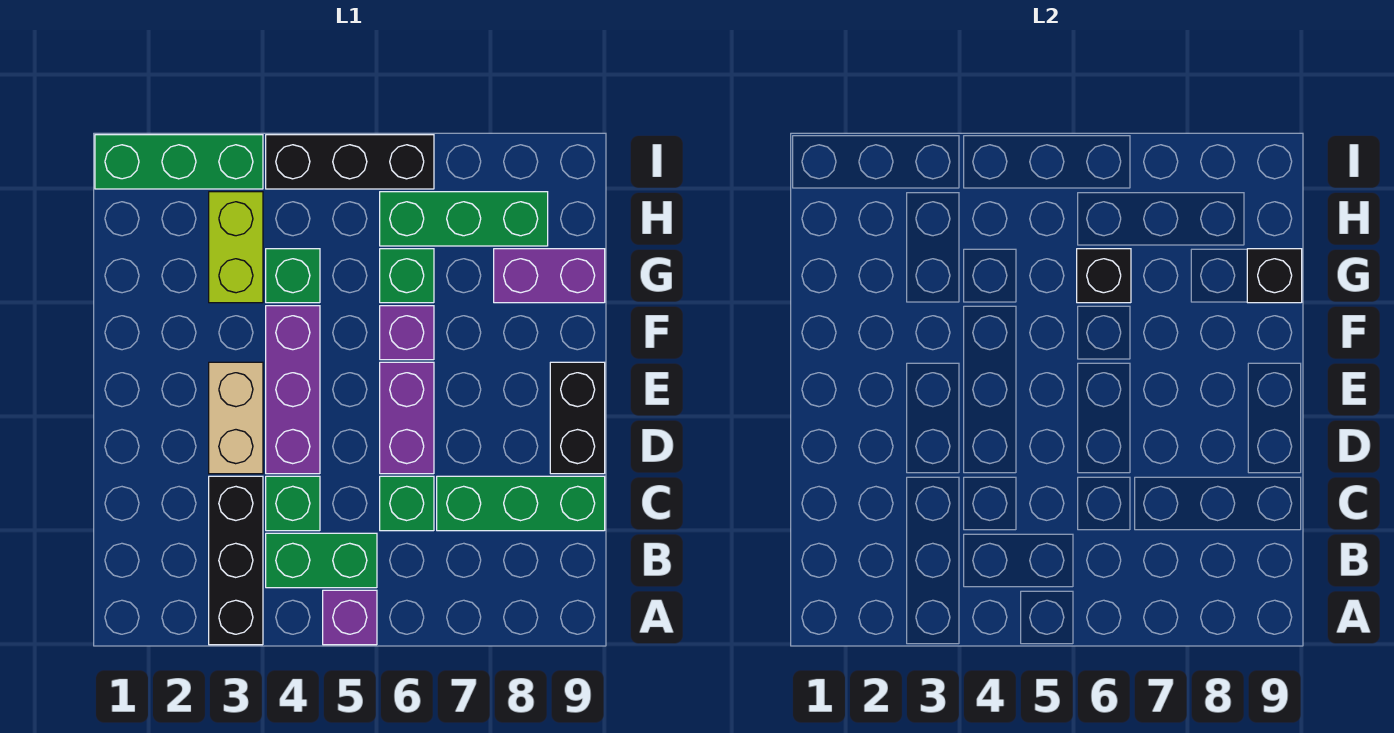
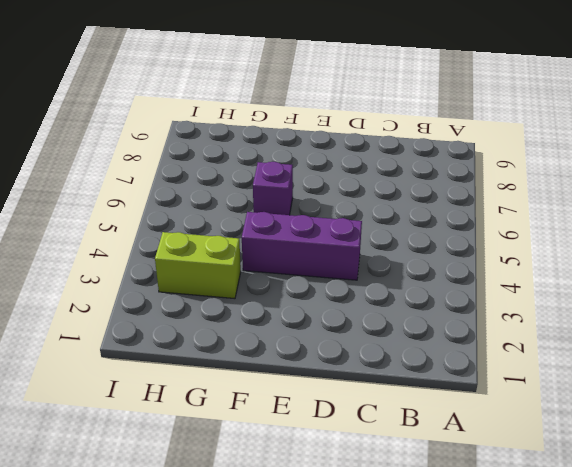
none -> black brick A3:C3 level 1
none -> purple brick A5 level 1
none -> green brick B4:B5 level 1

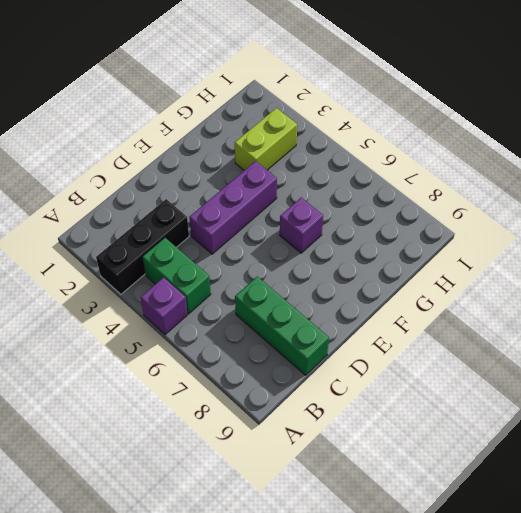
none -> green brick C4 level 1
none -> green brick C6 level 1
none -> tan brick D3:E3 level 1

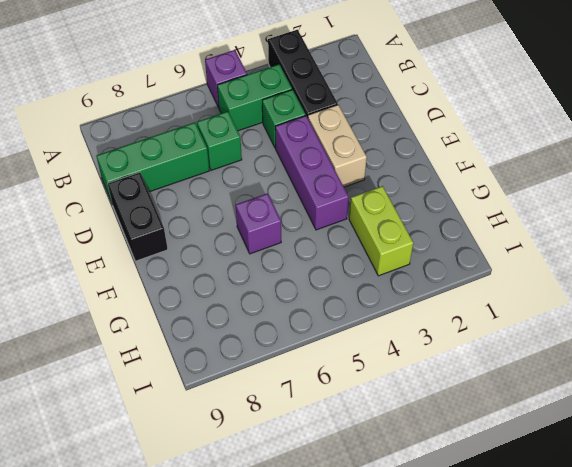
none -> purple brick D6:E6 level 1
none -> green brick G4 level 1
none -> green brick G6 level 1

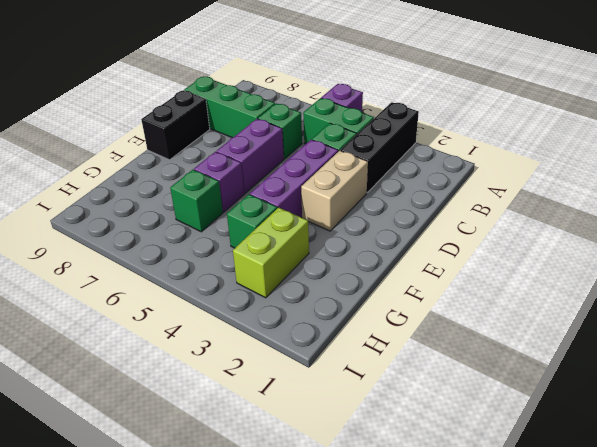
none -> purple brick G8:G9 level 1
none -> green brick H6:H8 level 1
none -> green brick I1:I3 level 1

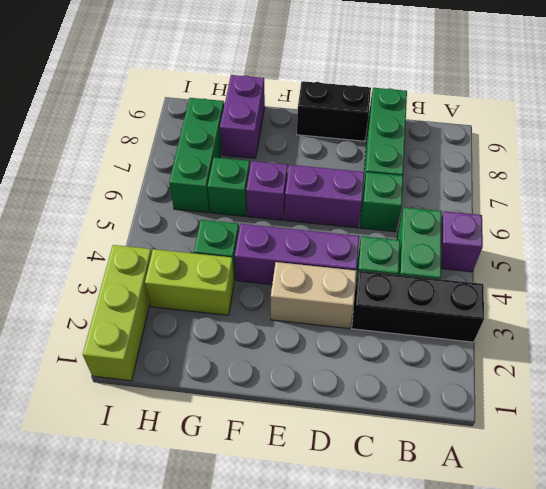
lime brick I1:I3 level 1 -> green brick I1:I3 level 1
none -> black brick I4:I6 level 1
none -> black brick G6 level 2
none -> black brick G9 level 2

